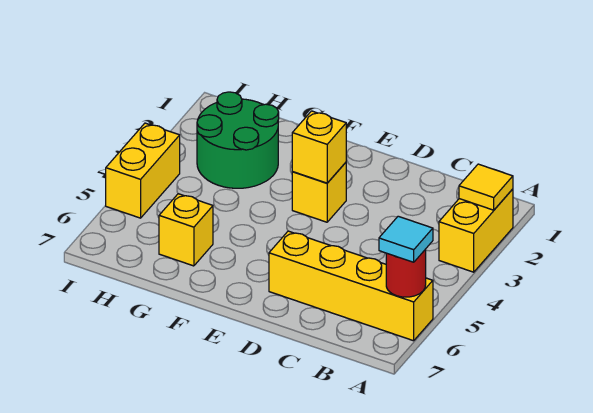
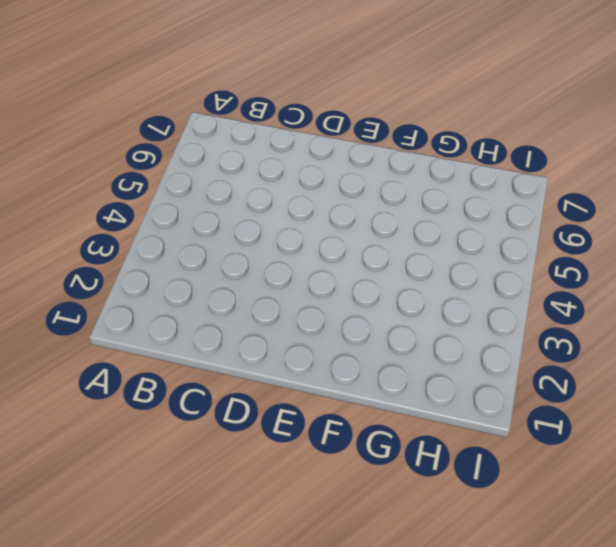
none -> yellow brick A2:A3 level 1
none -> yellow brick A6:D6 level 1

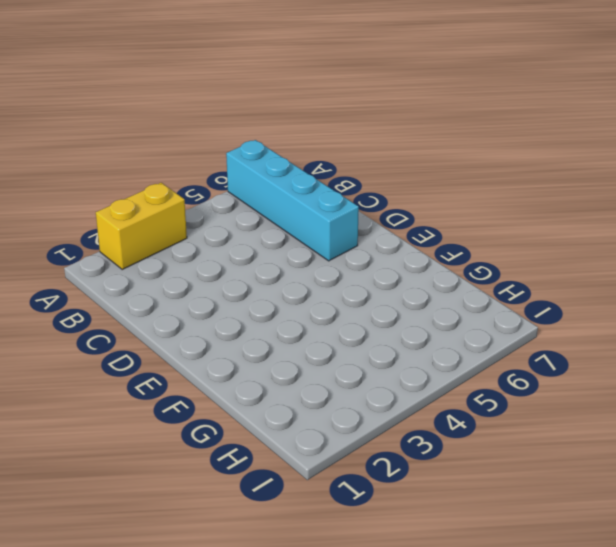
cyan brick A6:D6 level 1 -> yellow brick A6:D6 level 1
none -> yellow brick E3 level 1
none -> green round brick G2:H3 level 1

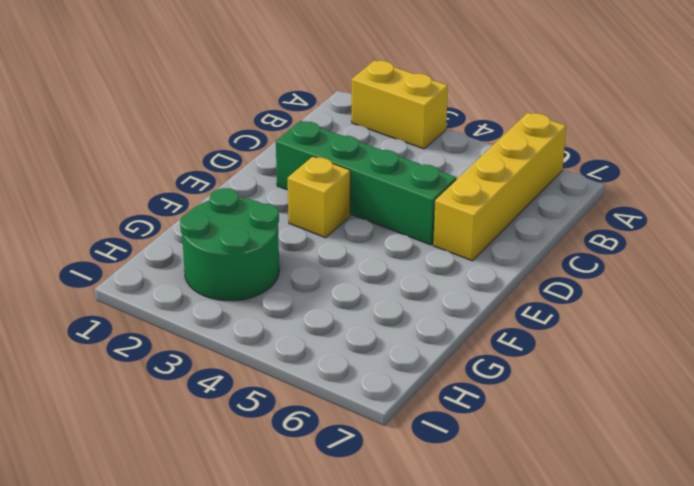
green brick D2:D5 level 1 -> none
none -> yellow brick G6 level 1
none -> yellow brick I4:I5 level 1

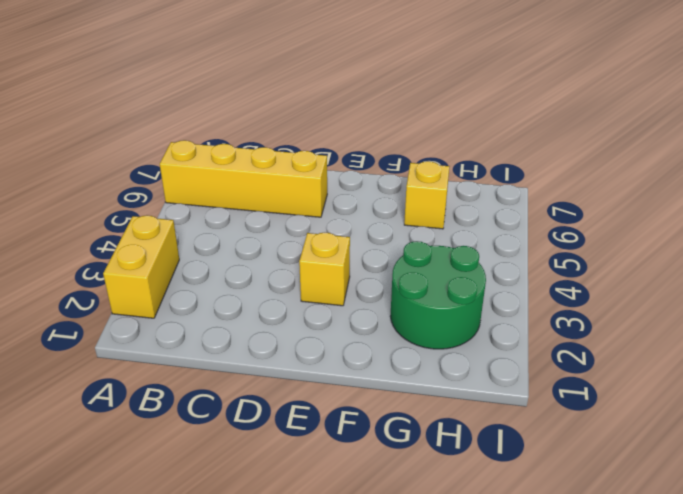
none -> yellow brick I4:I5 level 1
none -> yellow tile A2 level 2

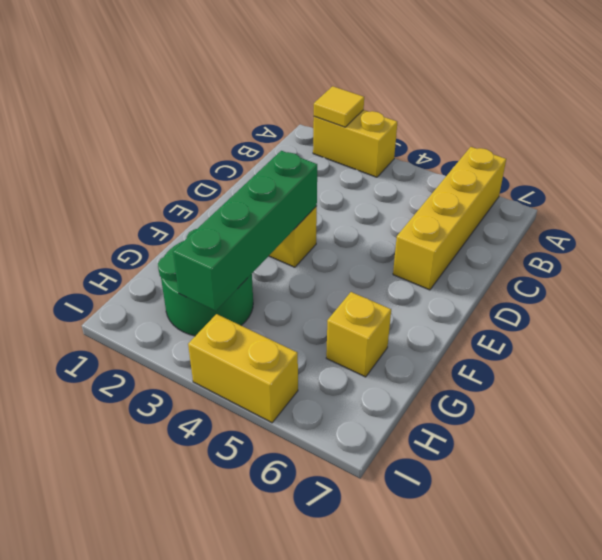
green brick E3:H3 level 2 -> yellow brick E3 level 2
none -> red round brick A6 level 2
none -> cyan tile A6 level 3

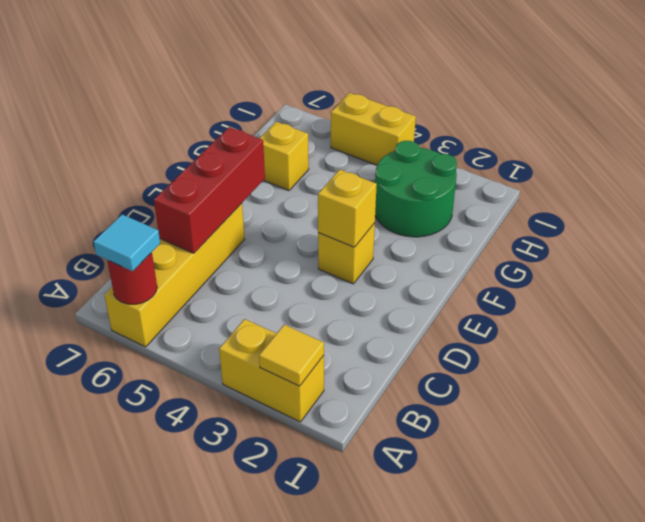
red brick C6:E6 level 2 -> none

